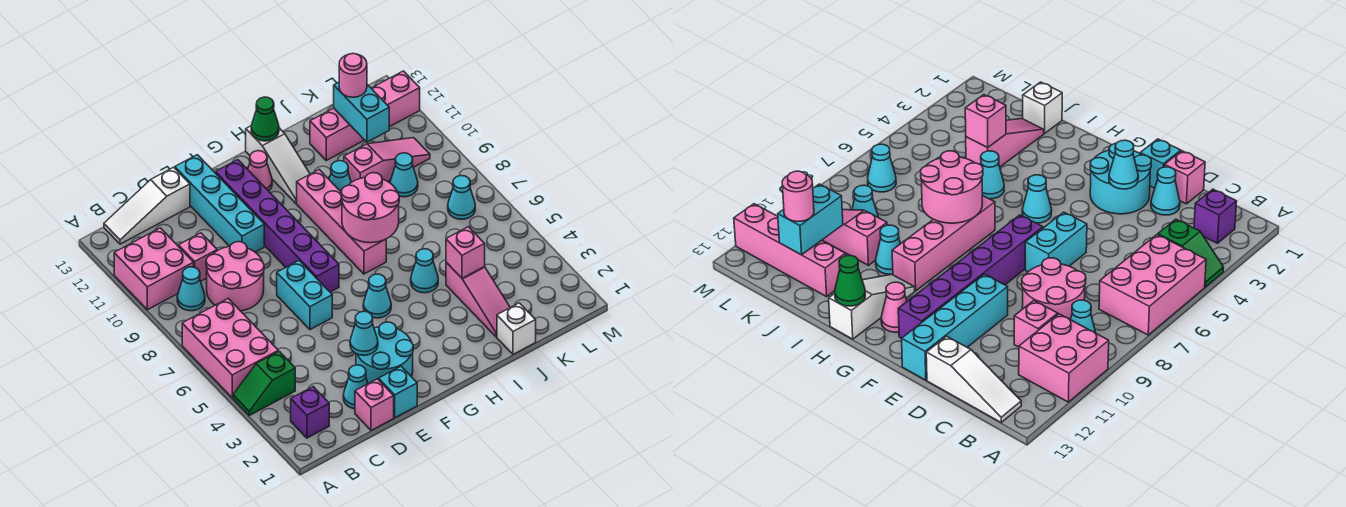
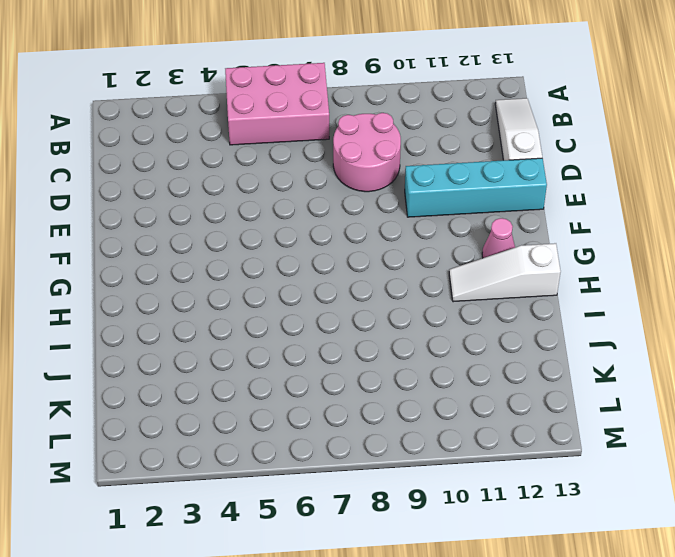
none -> green slope A4:B4 level 1 top B
none -> pink brick A10:B11 level 1
none -> purple brick B2 level 1
none -> cyan cone B9 level 1

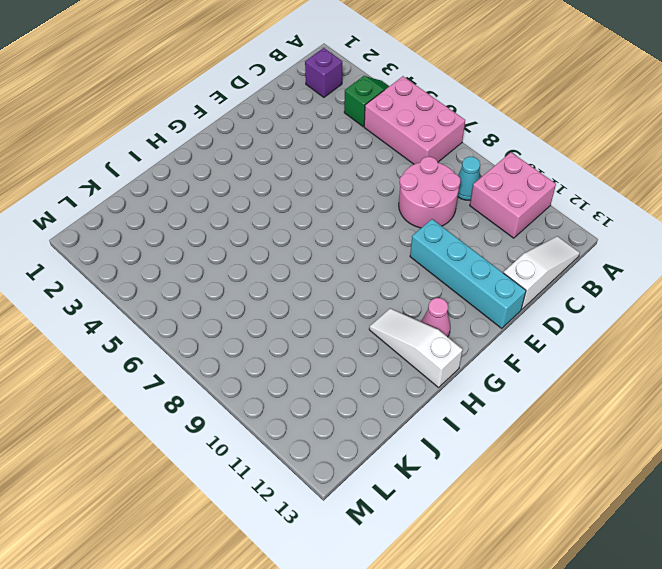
none -> pink brick C10 level 1
none -> pink brick D1 level 1
none -> cyan cone D2 level 1
none -> cyan brick E1 level 1

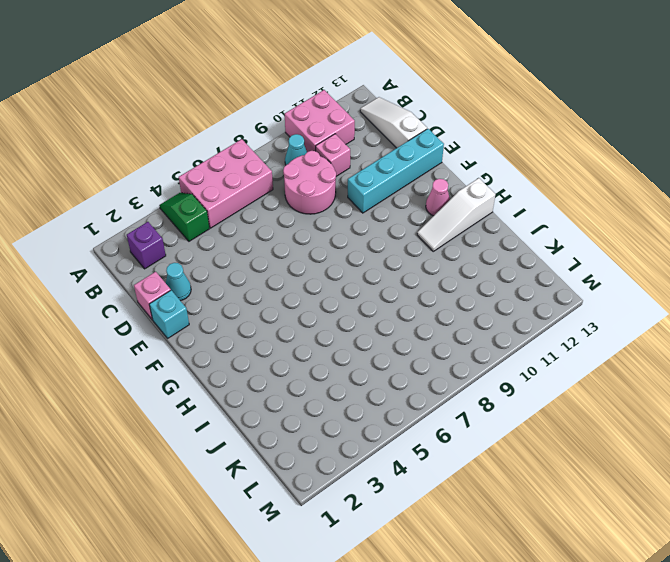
none -> cyan round brick E2:F3 level 1
none -> cyan brick E6:E7 level 1
none -> purple brick F7:F12 level 1
none -> cyan cone G5 level 1

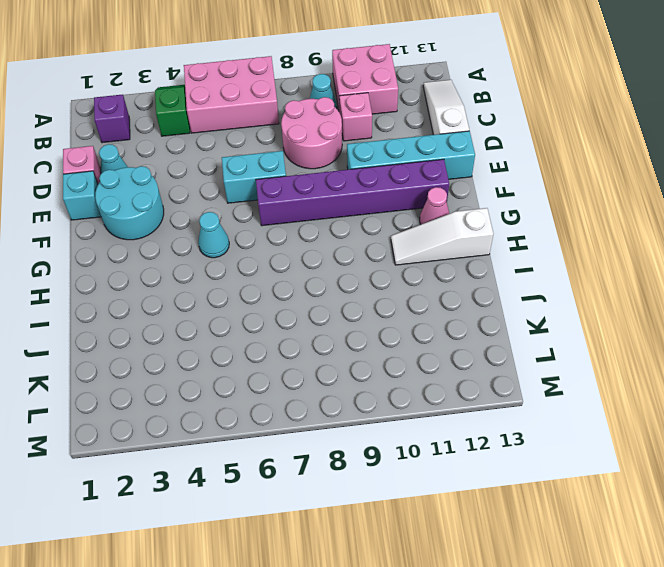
none -> pink brick H7:H10 level 1
none -> cyan cone I5 level 1
none -> cyan cone I10 level 1
none -> white brick J1 level 1

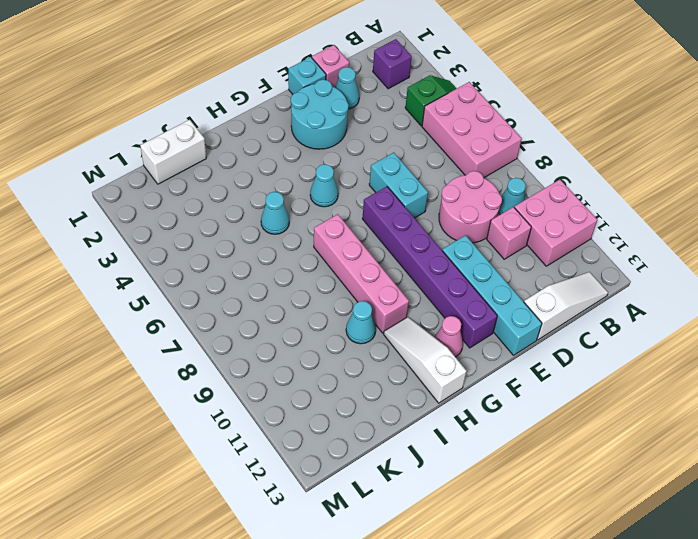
white brick J1:K1 level 1 -> white brick J1 level 1
none -> pink slope J2:J4 level 1 top 4
none -> pink slope J10:L10 level 1 top J
none -> pink brick J12:M12 level 1
none -> cyan cone K9 level 1

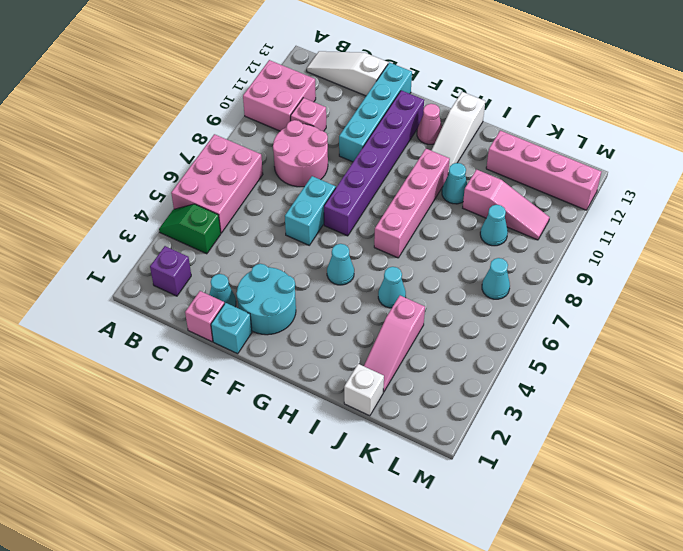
none -> cyan cone B9 level 1
none -> cyan cone E3 level 2
none -> pink round brick H7:I8 level 2
none -> green cone H13 level 2

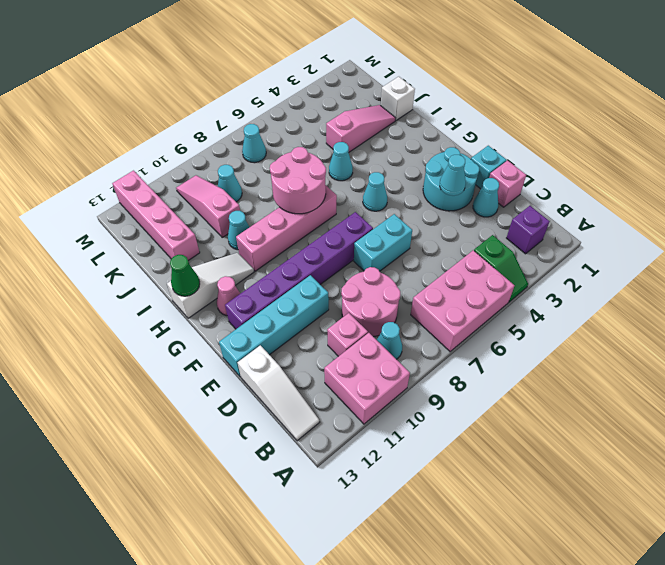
none -> pink brick J4 level 2
none -> cyan brick K11:K12 level 2
none -> pink round brick K12 level 3

